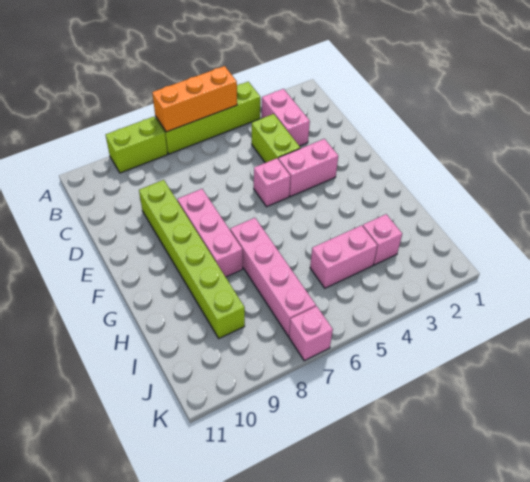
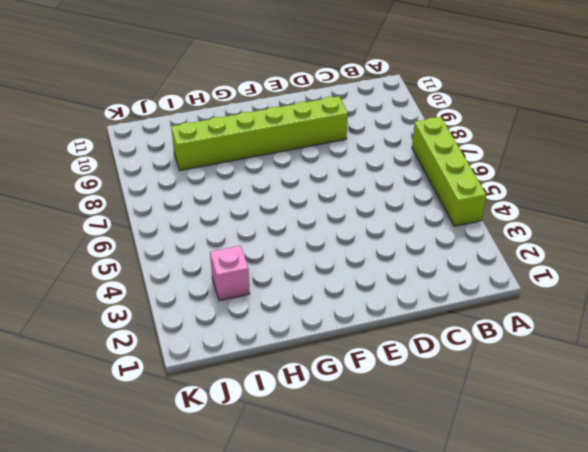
none -> lime brick A8:A9 level 1
none -> pink brick B3:C3 level 1
none -> lime brick C4:D4 level 1

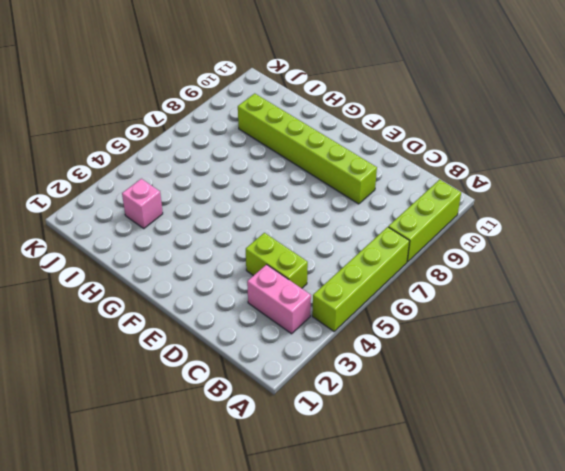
lime brick A8:A10 level 1 -> lime brick A8:A9 level 1
none -> pink brick E3:E4 level 1
none -> pink brick E5 level 1
none -> pink brick E8:G8 level 1

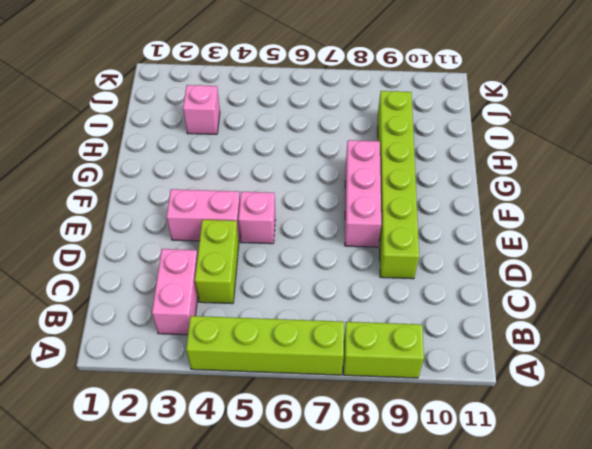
none -> pink brick G7:J7 level 1
none -> pink brick I4:I5 level 1
none -> pink brick K7 level 1

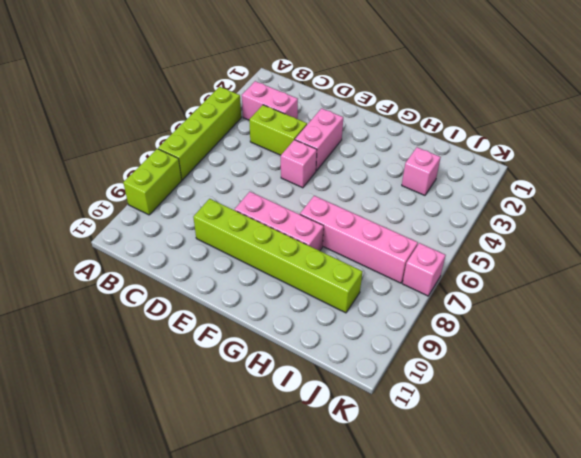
none -> pink brick I4:I5 level 1
none -> orange brick A5:A7 level 2

